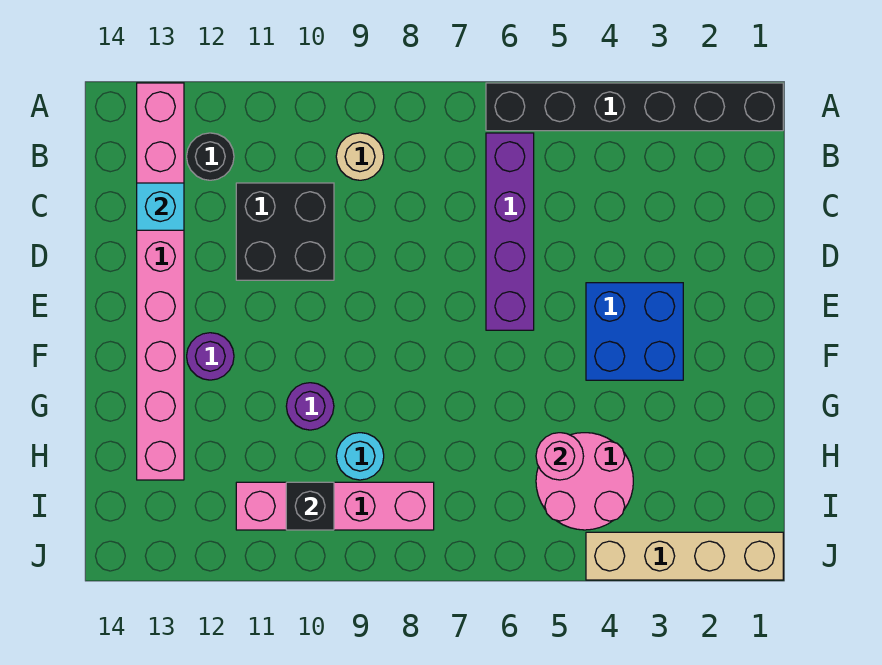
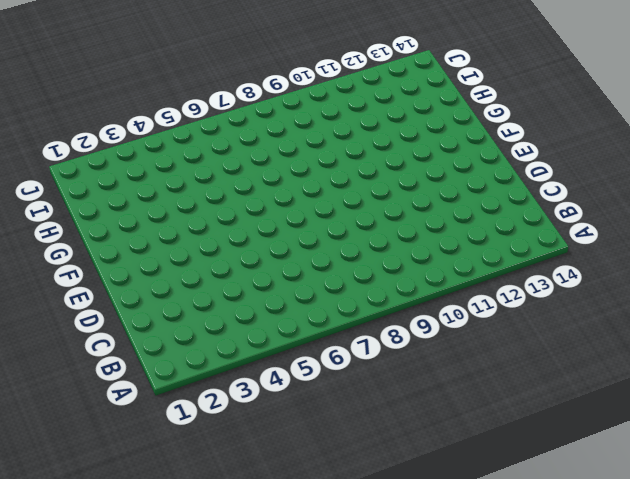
none -> black brick A1:A6 level 1
none -> pink brick A13:H13 level 1
none -> purple brick B6:E6 level 1

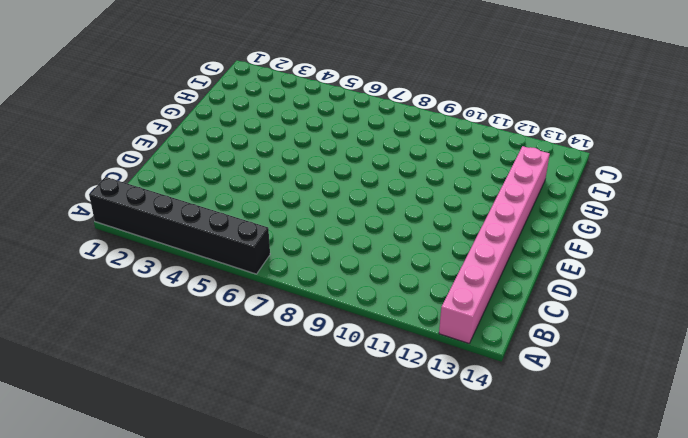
none -> purple brick B6:E6 level 1
none -> tan round brick B9 level 1
none -> black round brick B12 level 1

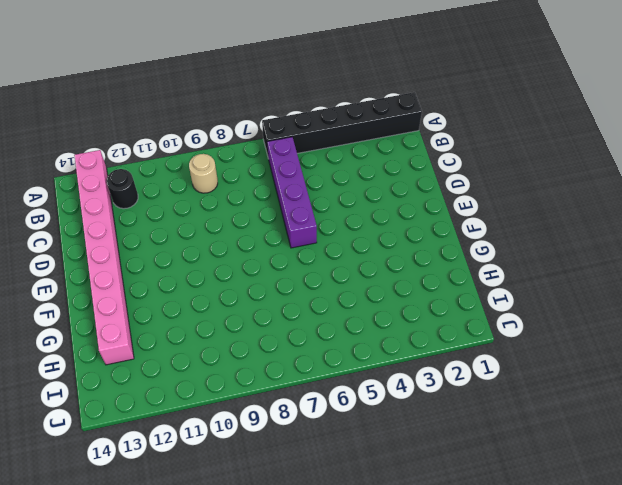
none -> black brick C10:D11 level 1
none -> blue brick E3:F4 level 1
none -> purple round brick F12 level 1

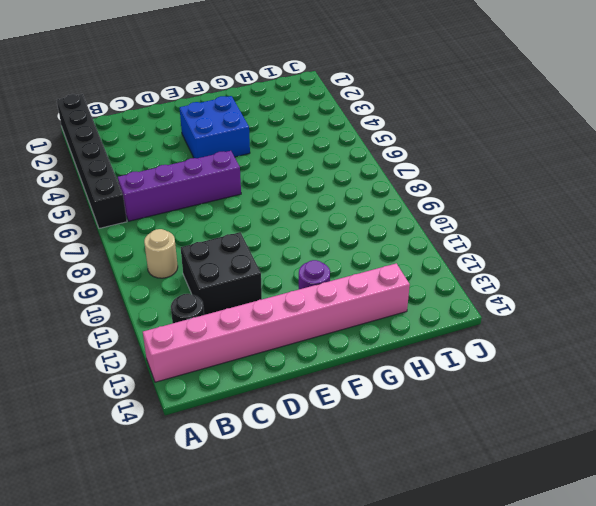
none -> purple round brick G10 level 1
none -> pink round brick H4:I5 level 1
none -> cyan round brick H9 level 1

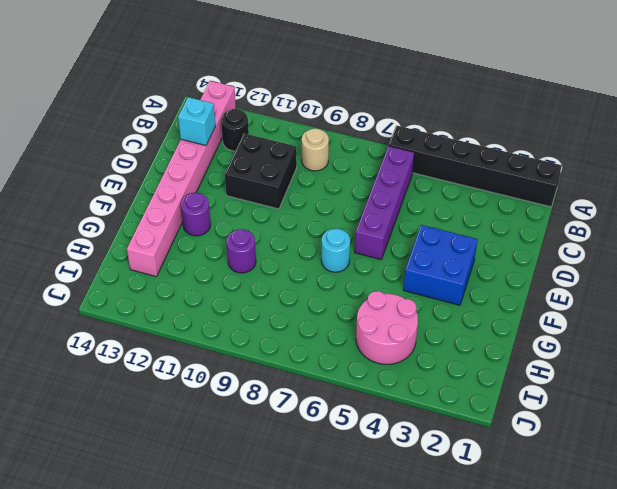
cyan round brick F7 level 1 -> cyan round brick H9 level 1
none -> pink brick I8:I11 level 1
none -> tan brick J1:J4 level 1
none -> pink round brick H5 level 2

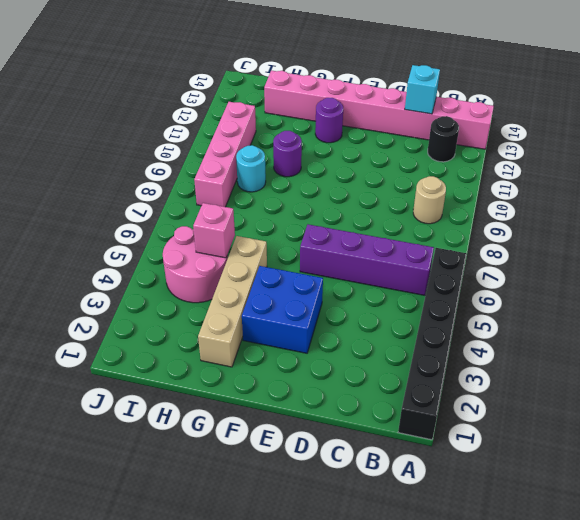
tan brick G2:G5 level 1 -> tan brick J1:J4 level 1
pink brick H5 level 2 -> pink round brick H5 level 2
none -> black brick C10:D11 level 1
none -> black brick I10 level 2

